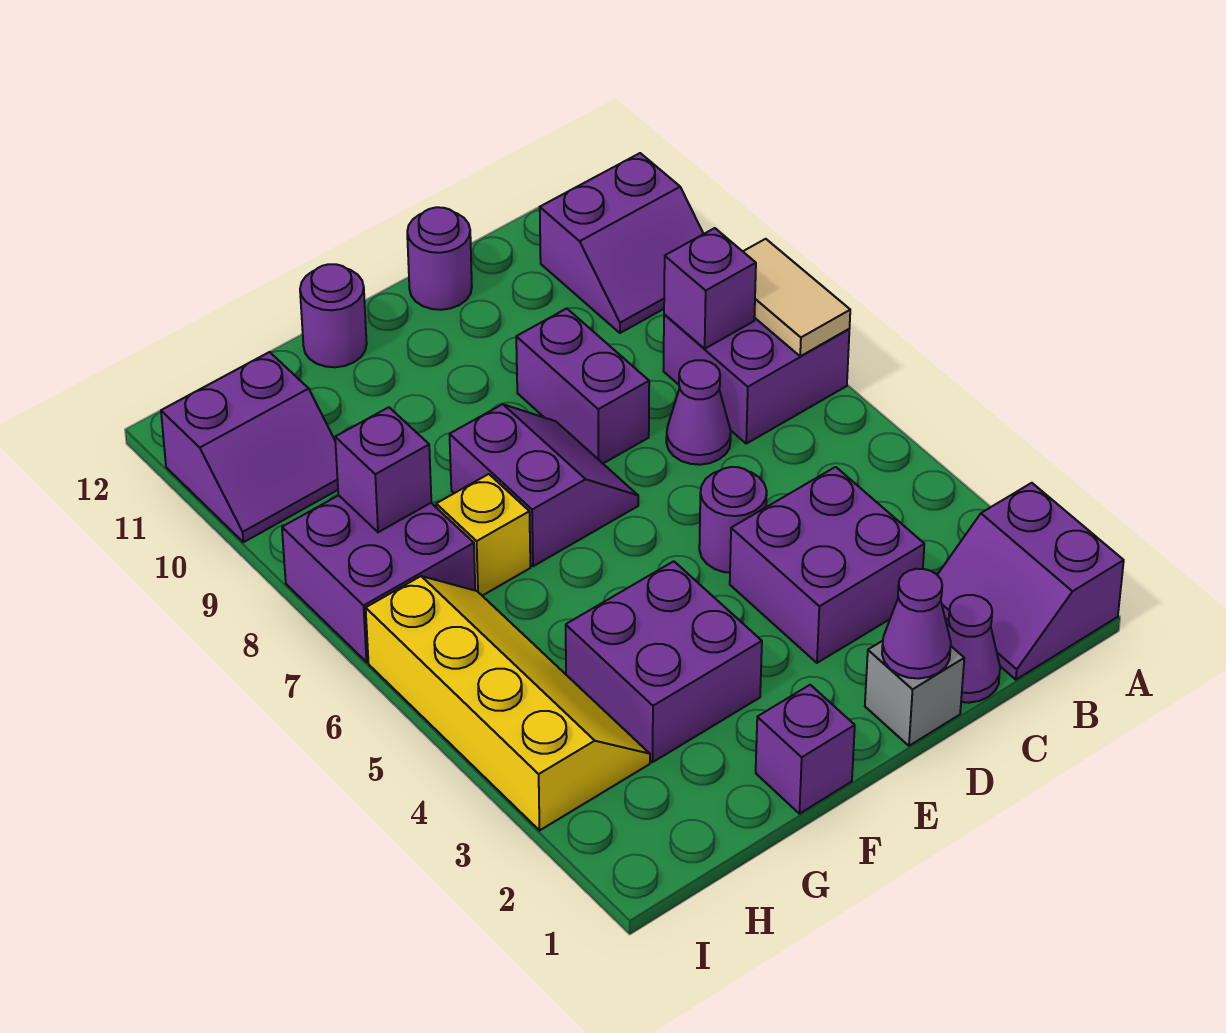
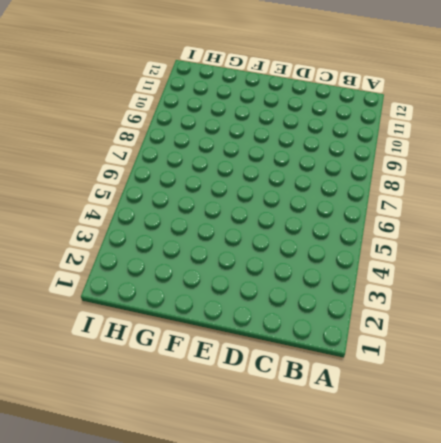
none -> purple slope A1:B2 level 1 top A
none -> purple brick A7:B8 level 1
none -> purple slope A10:B11 level 1 top 11

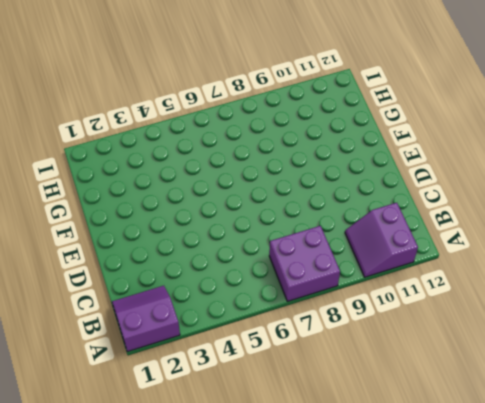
none -> purple cone C1 level 1
none -> purple brick C3:D4 level 1
none -> purple cone C7 level 1

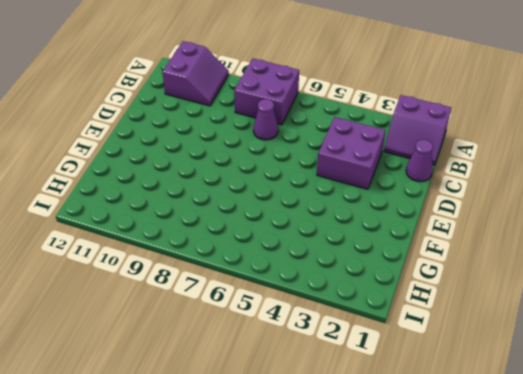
none -> grey brick D1 level 1
none -> purple round brick D5 level 1
none -> purple brick D8:D9 level 1

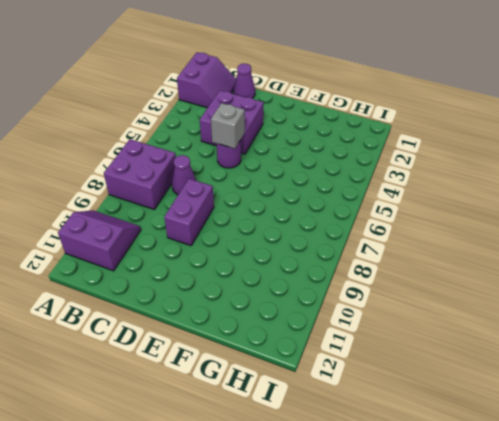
grey brick D5 level 2 -> grey brick D1 level 1
none -> purple round brick D12 level 1
none -> purple slope E7:F8 level 1 top F
none -> purple brick F1 level 1

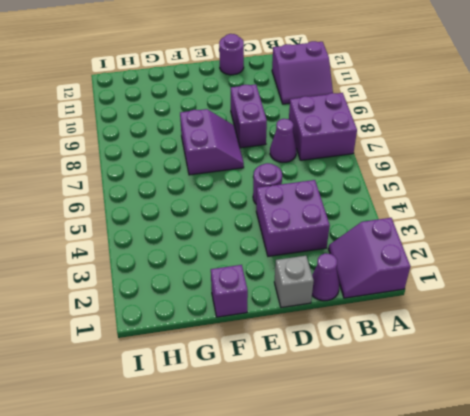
none -> purple brick F3:G4 level 1
none -> purple round brick F12 level 1
none -> yellow brick G7 level 1

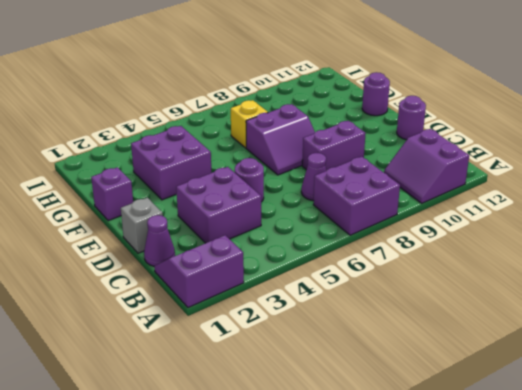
none -> yellow slope H3:I6 level 1 top I
none -> purple brick H7:I8 level 1
none -> purple slope H10:I11 level 1 top 11

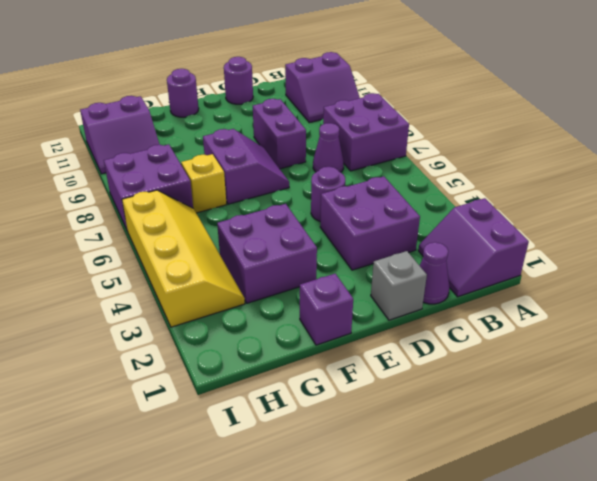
none -> tan tile A7:A8 level 2
none -> purple brick B8 level 2
none -> purple cone D1 level 2

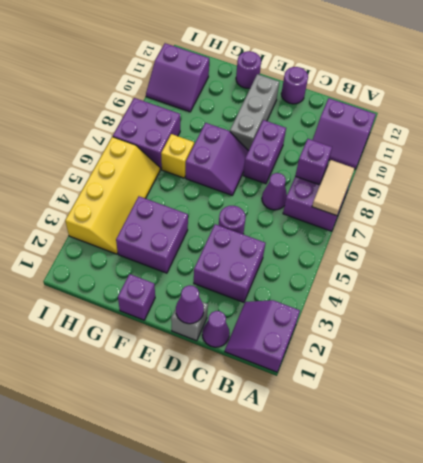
grey brick E9:E11 level 1 -> none
none -> purple brick H8 level 2

